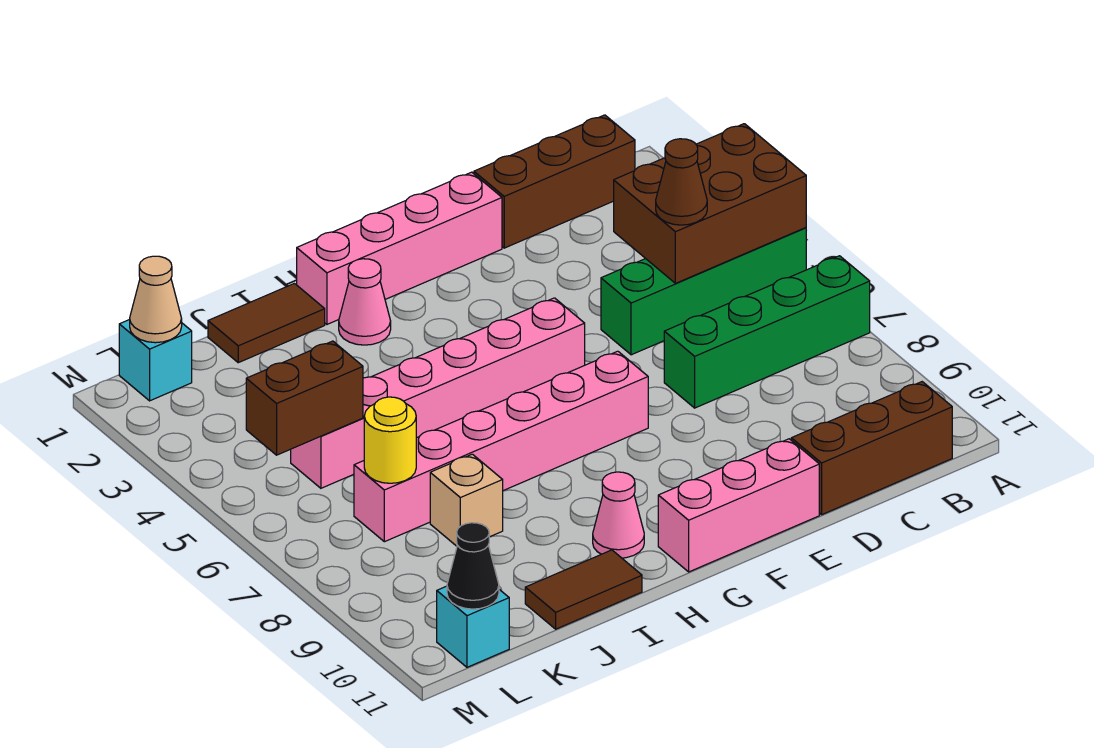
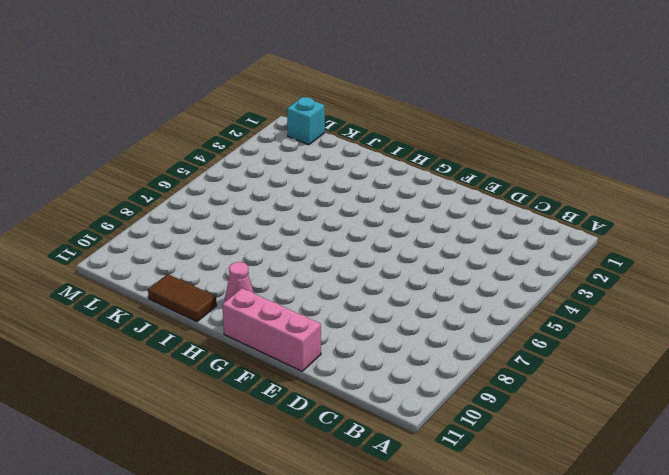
none -> green brick A5:D5 level 1
none -> green brick A7:D7 level 1
none -> brown brick B1:D1 level 1

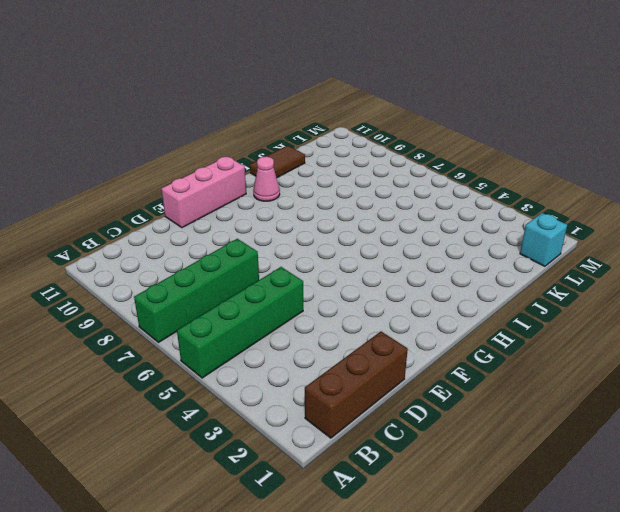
none -> brown brick B11:D11 level 1
none -> pink brick E1:H1 level 1
none -> pink brick F5:K5 level 1

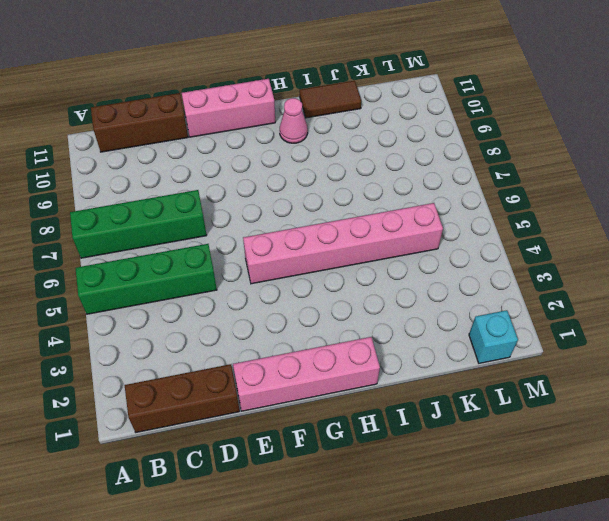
none -> pink brick F7:K7 level 1
none -> pink cone H2 level 1
none -> brown tile I1:J1 level 1

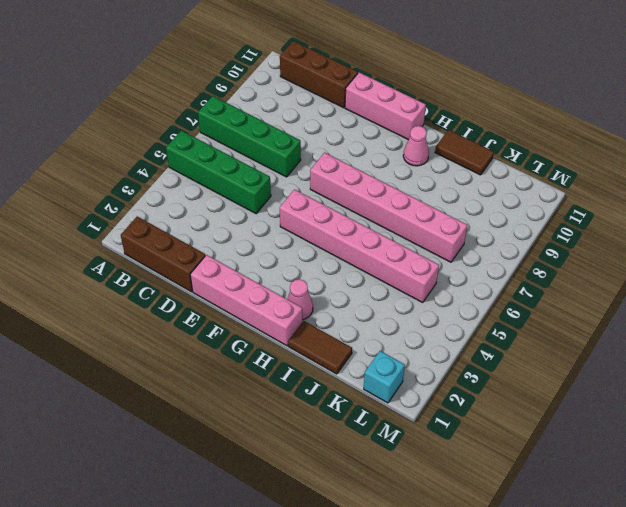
none -> tan brick J8 level 1
none -> cyan brick L11 level 1
none -> brown brick A4:C5 level 2

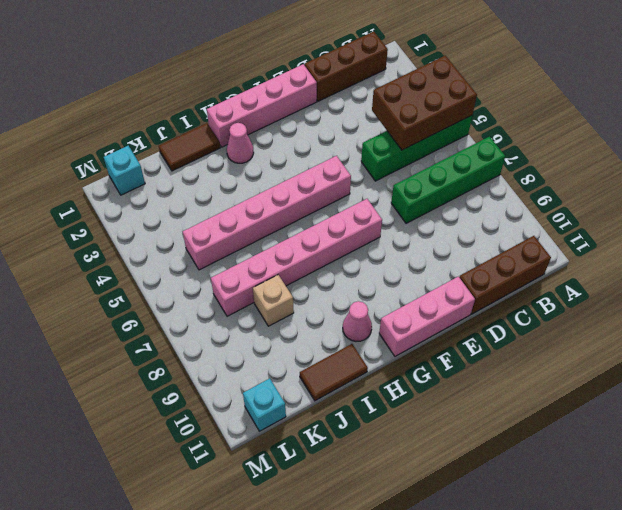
none -> brown brick K5:L5 level 2
none -> yellow round brick K7 level 2
none -> tan cone L1 level 2

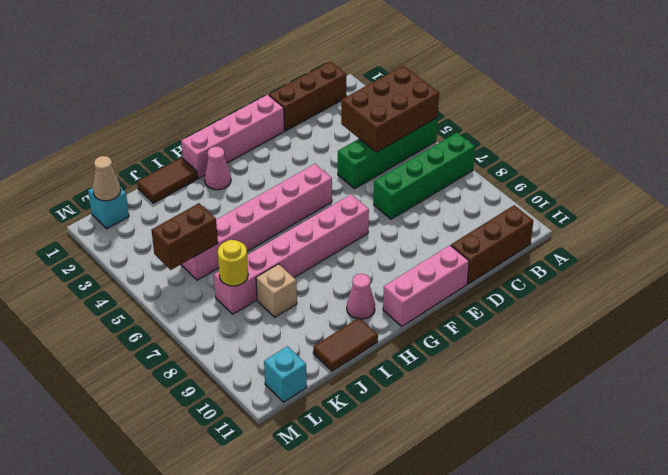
none -> black cone L11 level 2
none -> brown cone C5 level 3

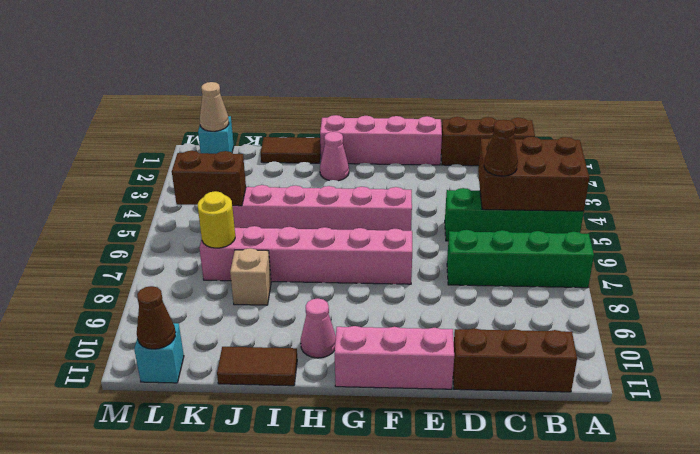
brown cone L11 level 2 -> black cone L11 level 2

